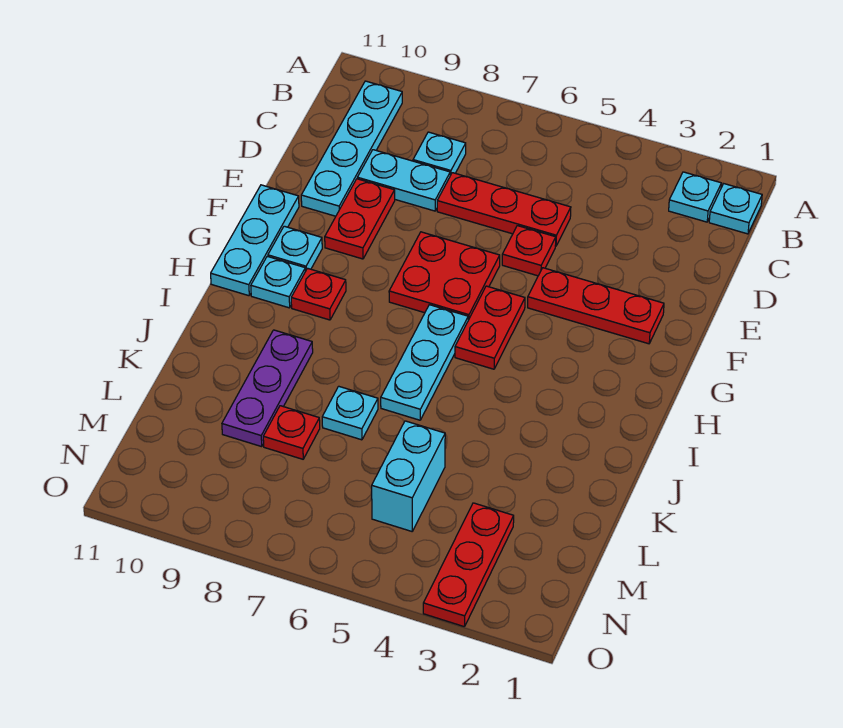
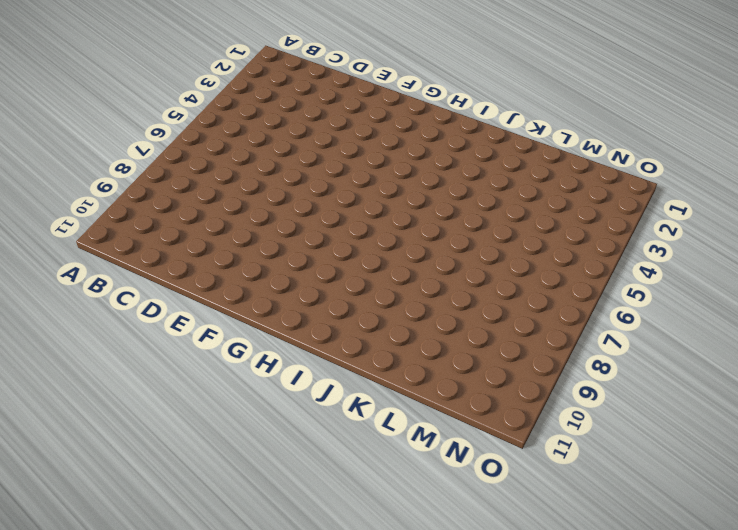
none -> cyan plate B1 level 1
none -> cyan plate B2 level 1
none -> cyan plate B10:E10 level 1

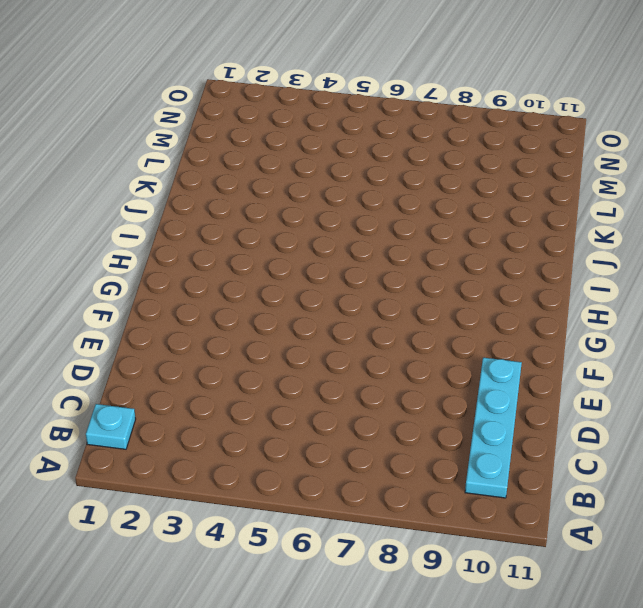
none -> cyan plate B2 level 1
none -> cyan plate C8 level 1
none -> red plate D5:D7 level 1

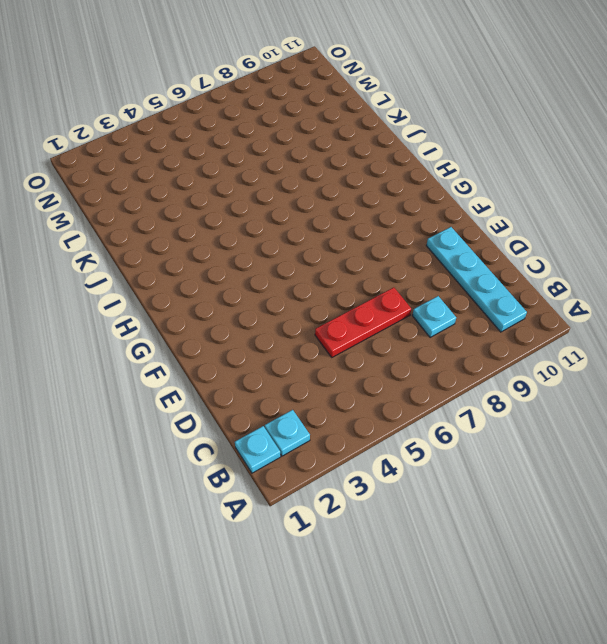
none -> cyan plate D8:D9 level 1
none -> red plate E5 level 1
none -> red plate E9:F9 level 1

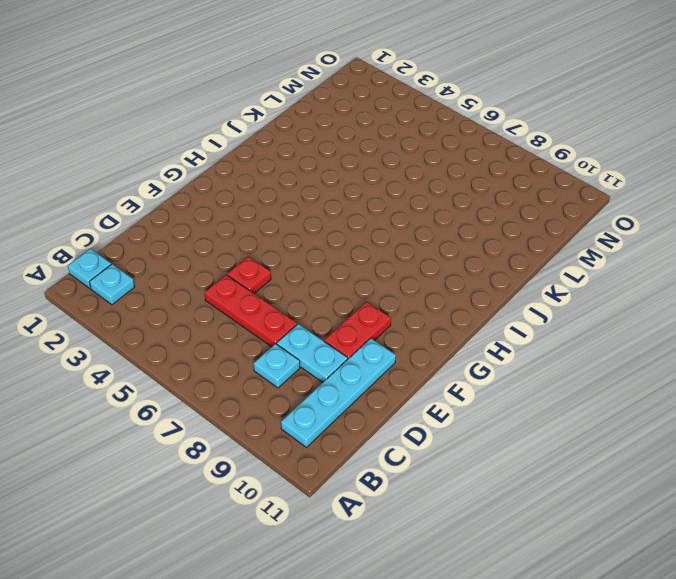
none -> red plate F2:F4 level 1
none -> red plate F6:G7 level 1
none -> cyan plate F11:H11 level 1

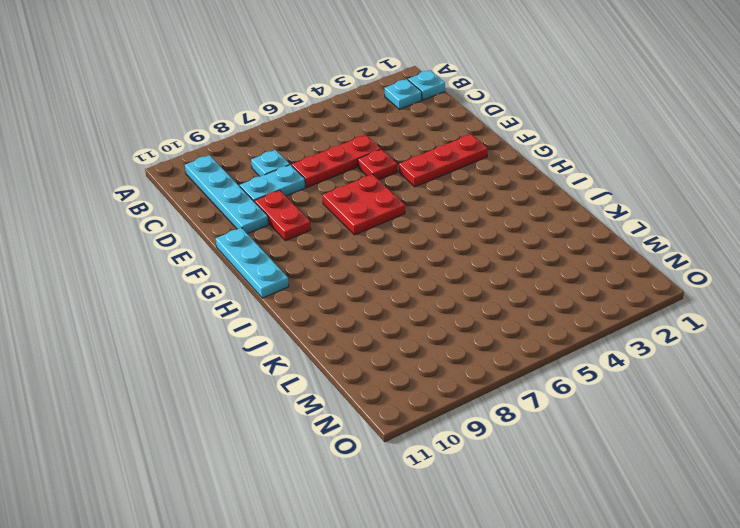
none -> red plate G5:H5 level 1
none -> cyan plate G10 level 1
none -> cyan plate H6:J6 level 1

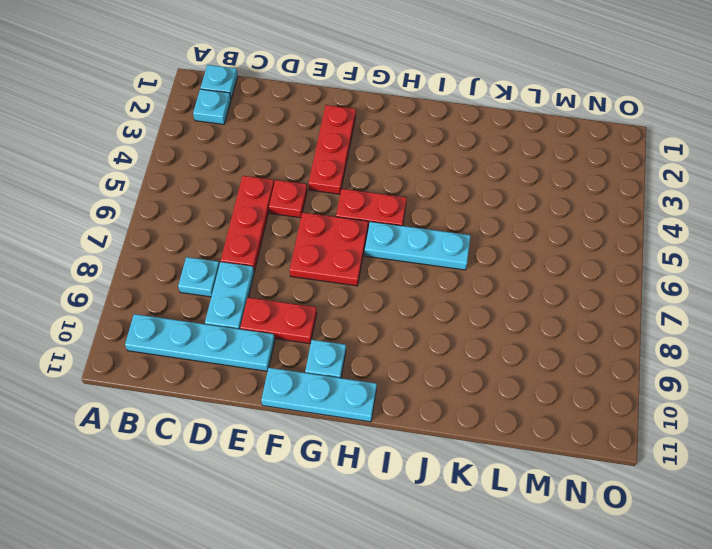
none -> red plate H9 level 1
none -> cyan plate H10 level 1
none -> purple plate J9:L9 level 1

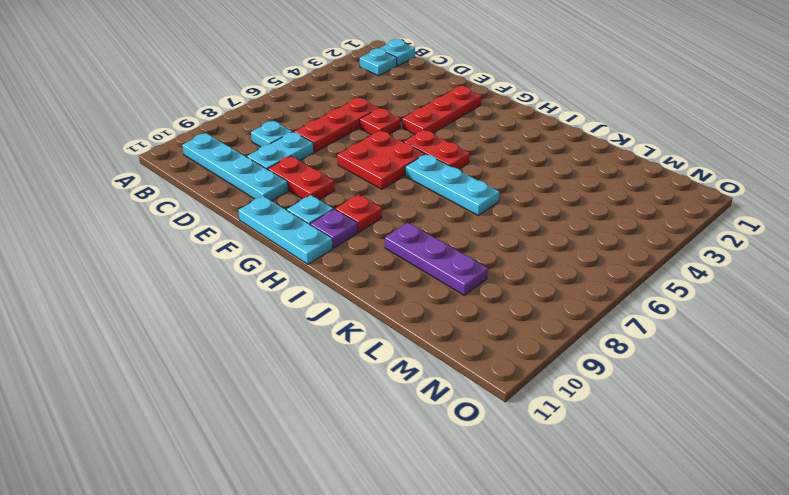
purple plate H10 level 1 -> cyan plate H10 level 1
none -> cyan plate K7 level 1
none -> cyan brick L5:M5 level 1
none -> red plate L8 level 1

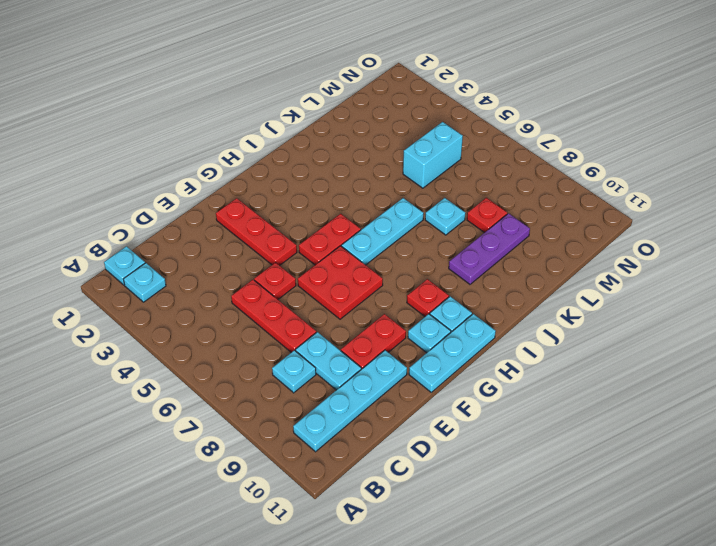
none -> red plate M3:O3 level 1

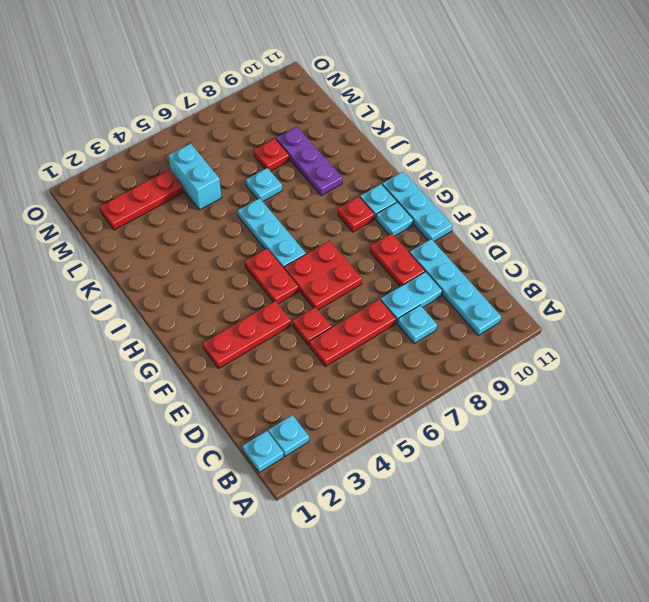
red plate M2:M4 level 1 -> red plate M3:O3 level 1

